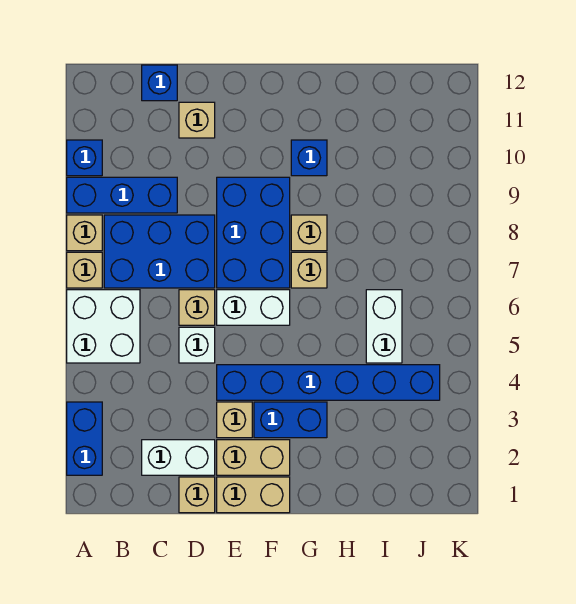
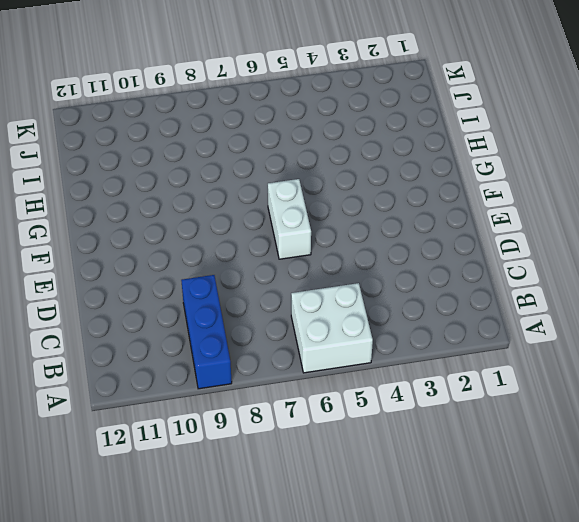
none -> blue brick A2:A3 level 1
none -> tan brick A7 level 1
none -> tan brick A8 level 1

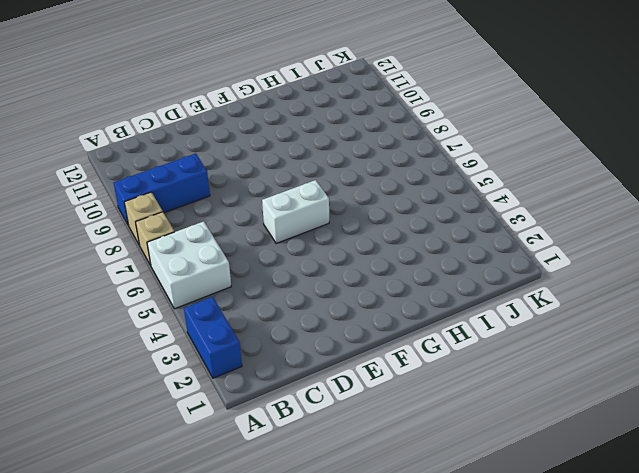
none -> blue brick A10 level 1
none -> blue brick B7:D8 level 1
none -> white brick C2:D2 level 1

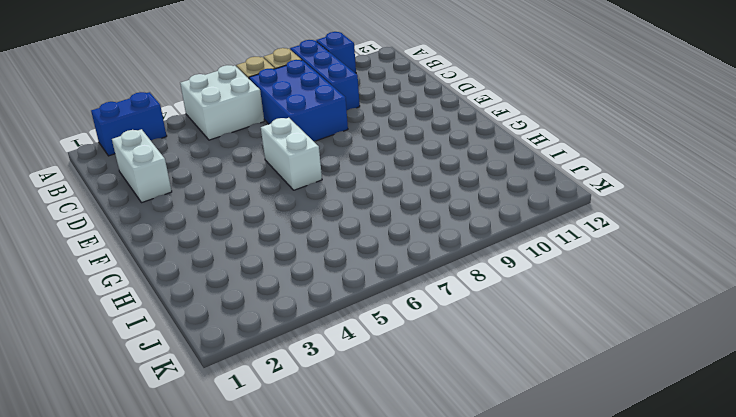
none -> blue brick C12 level 1
none -> tan brick D1 level 1
none -> white brick D5 level 1

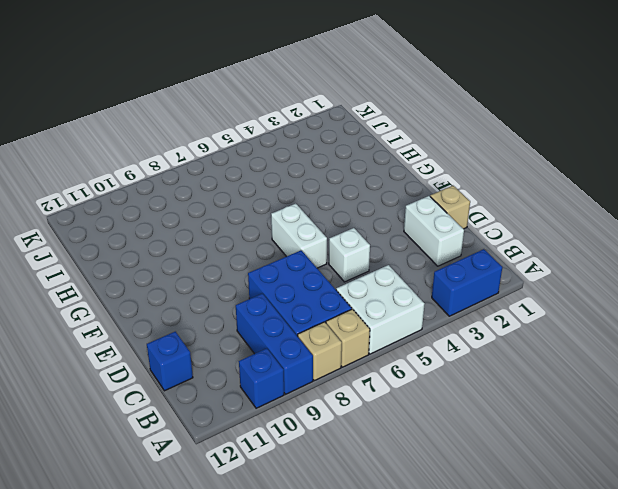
none -> tan brick D6 level 1
none -> tan brick D11 level 1
none -> tan brick E1:F1 level 1

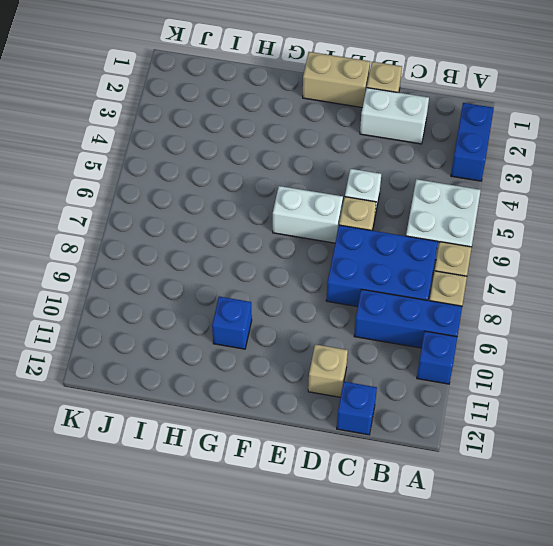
none -> tan brick E2:F2 level 1
none -> tan brick E3 level 1
none -> blue brick E4:J4 level 1

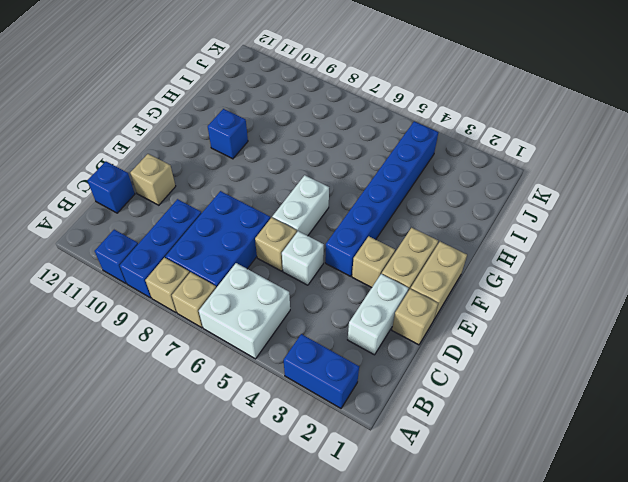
none -> blue brick E7:F9 level 1
none -> blue brick F3:G3 level 1
none -> tan brick G7 level 1

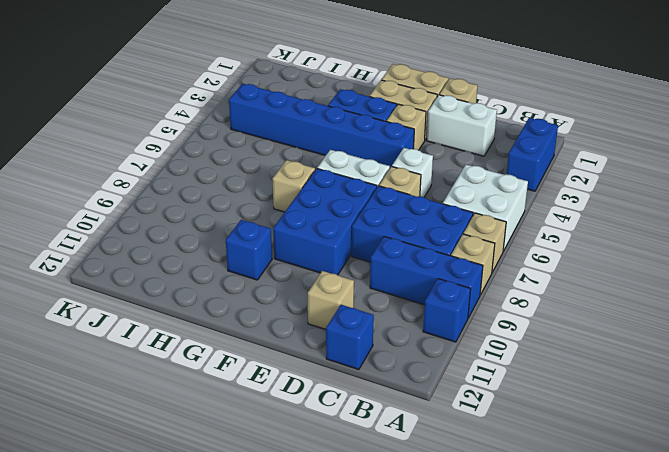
none -> tan brick G8 level 1
none -> white brick I5:I6 level 1

